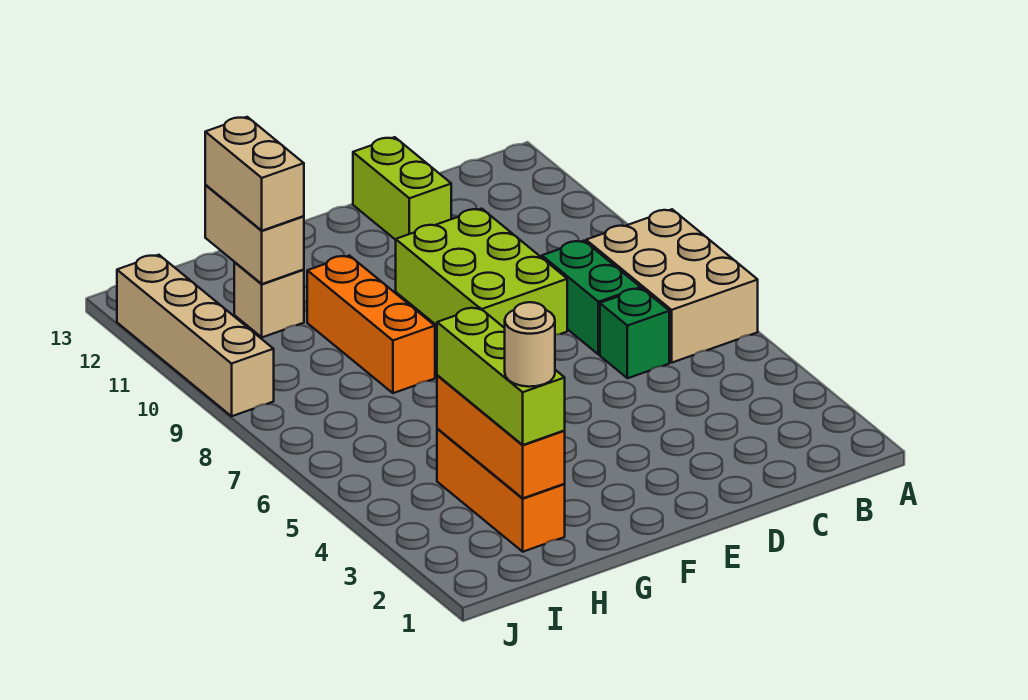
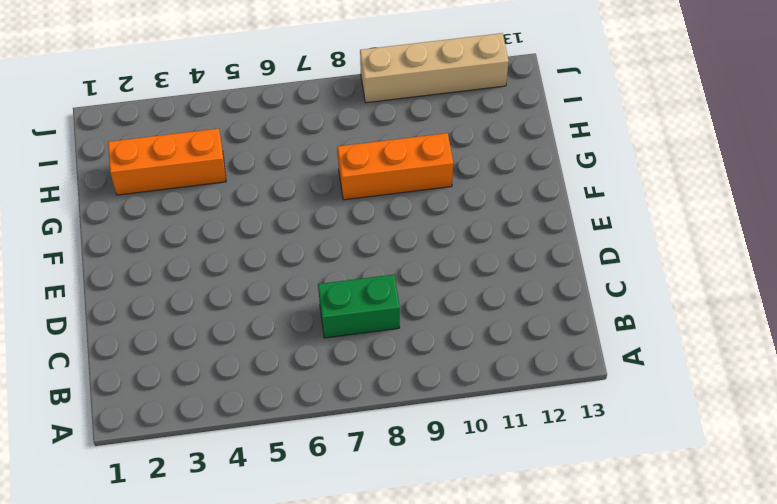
none -> tan brick A6:B8 level 1
none -> green brick C6 level 1
none -> lime brick D8:E10 level 1

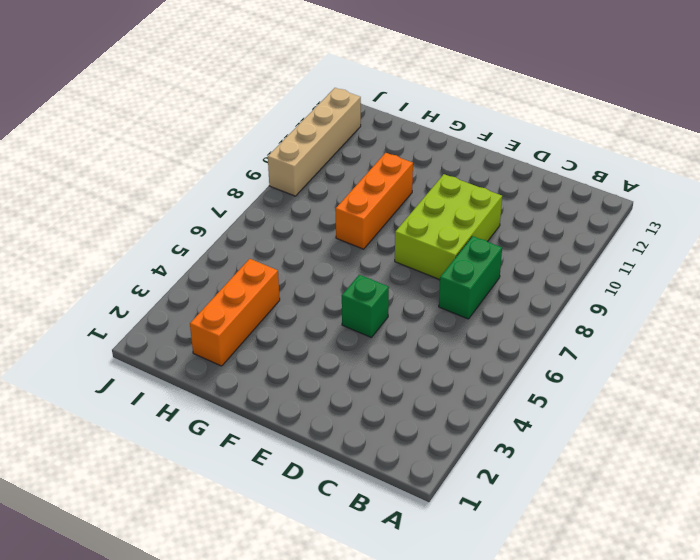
green brick E5 level 1 -> green brick C6 level 1
none -> tan brick A6:B8 level 1
none -> lime brick D12:D13 level 1
none -> tan brick H11 level 1

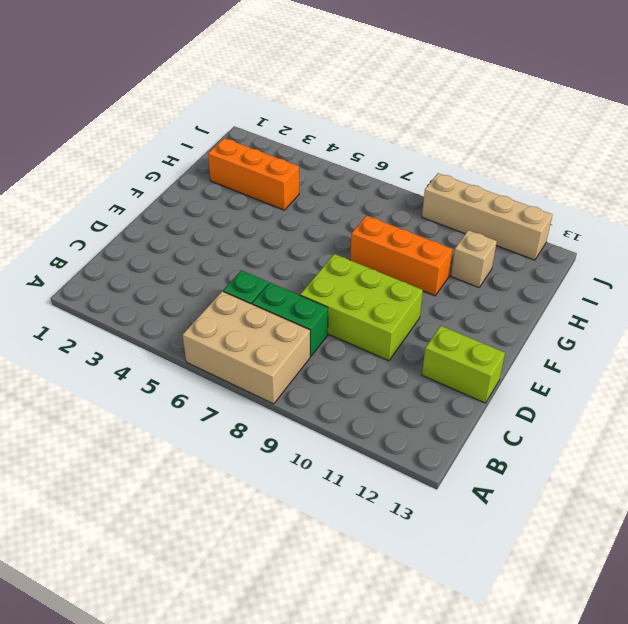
none -> orange brick H2:H4 level 2
none -> tan brick H11:H12 level 2
none -> lime brick H2:H4 level 3

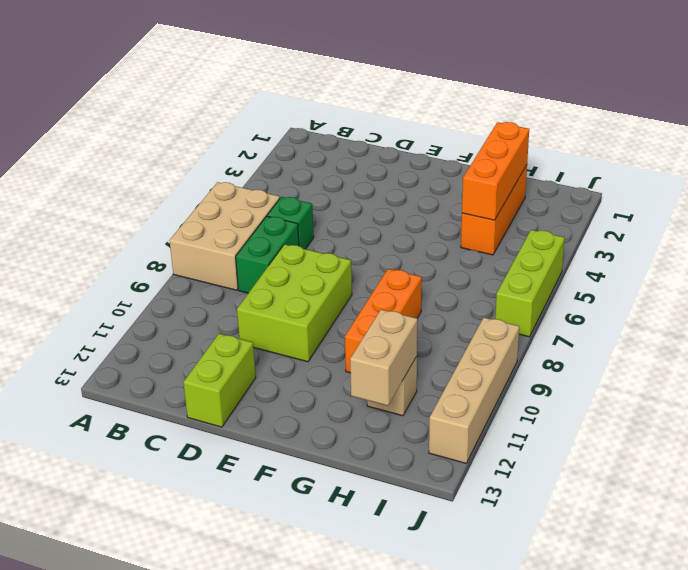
lime brick J5:J7 level 1 -> lime brick H2:H4 level 3
none -> tan brick H11:H12 level 3
none -> tan round brick H2 level 4

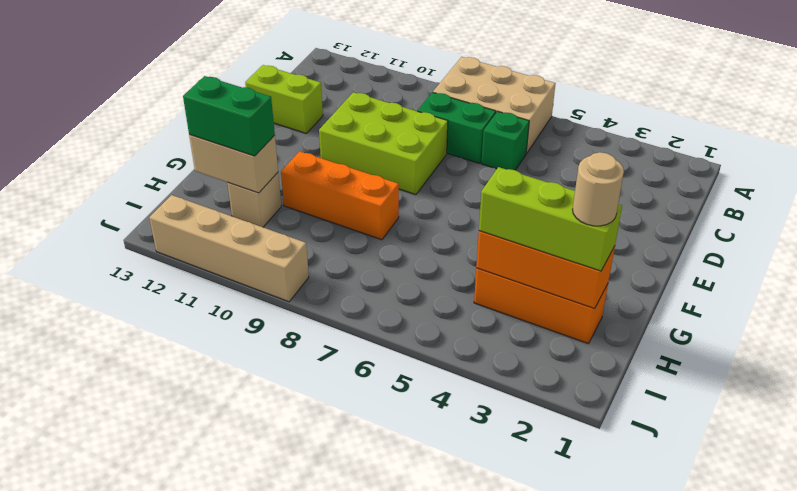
green brick H11:H12 level 3 -> tan brick H11:H12 level 3

